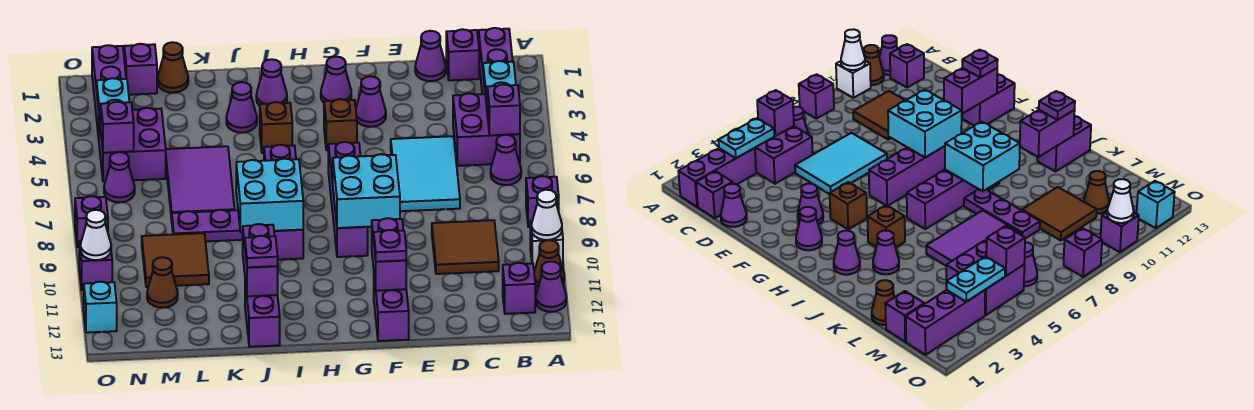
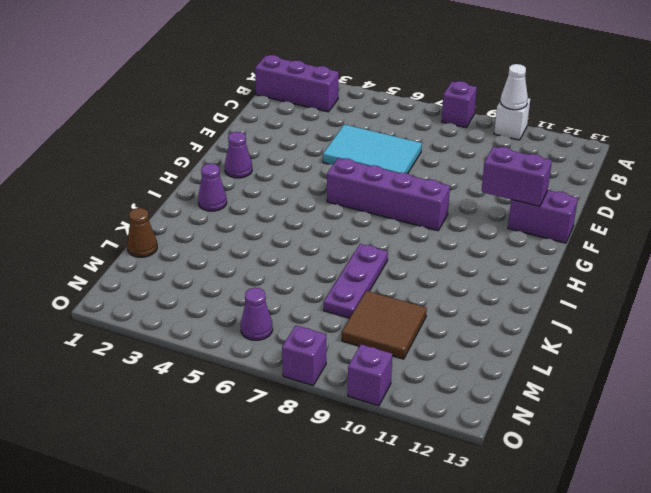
none -> brown cone A11 level 1
none -> purple cone A12 level 1
none -> purple brick B4:C5 level 1
none -> purple cone B6 level 1

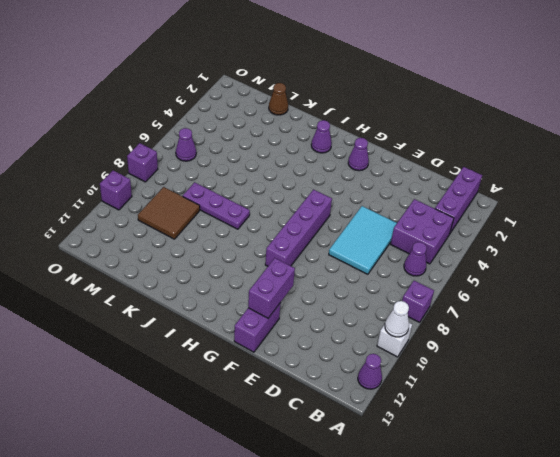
none -> brown cone A11 level 1
none -> purple brick B12 level 1
none -> purple brick C1 level 1
none -> brown tile C9:D10 level 1

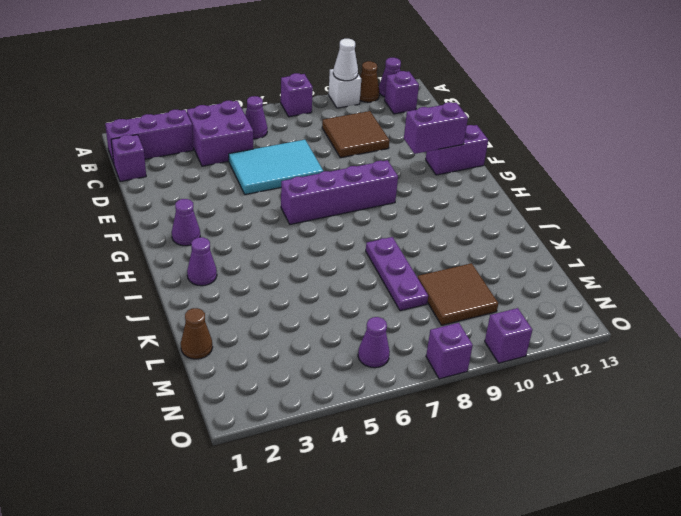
none -> purple cone D1 level 1
none -> purple cone F3 level 1
none -> brown brick G4 level 1
none -> brown brick I4 level 1

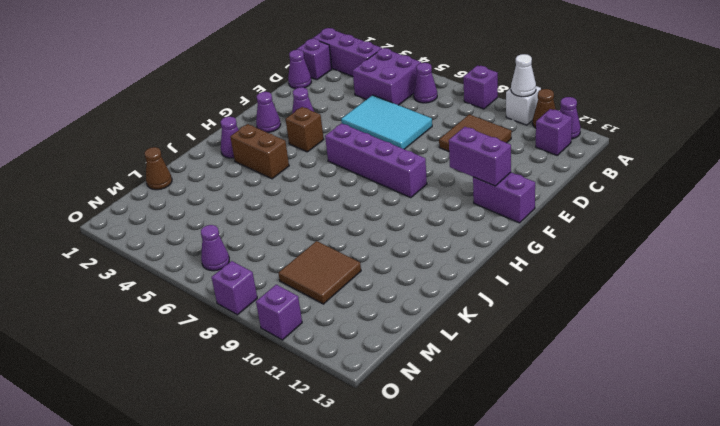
brown brick I3:I4 level 1 -> brown brick I4 level 1
none -> purple brick I6:I9 level 1
none -> purple cone J3 level 1
none -> purple plate J8:L8 level 1
none -> purple brick J12:J13 level 1

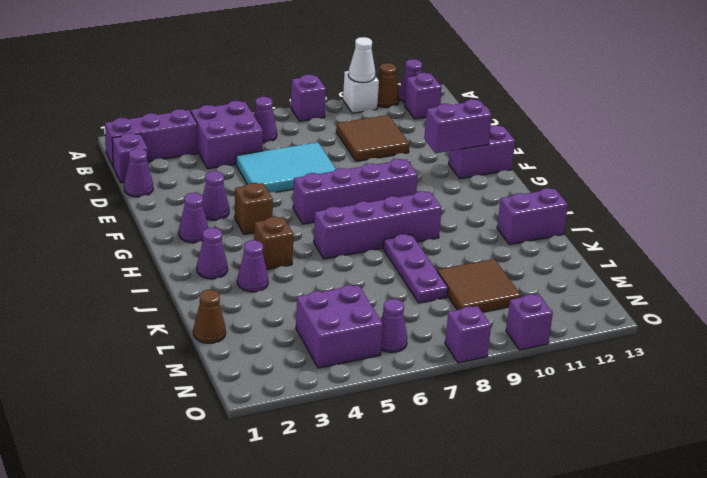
none -> purple tile K5:L7 level 1
none -> purple brick M1 level 1
none -> brown cone M11 level 1
none -> purple brick N1:N3 level 1

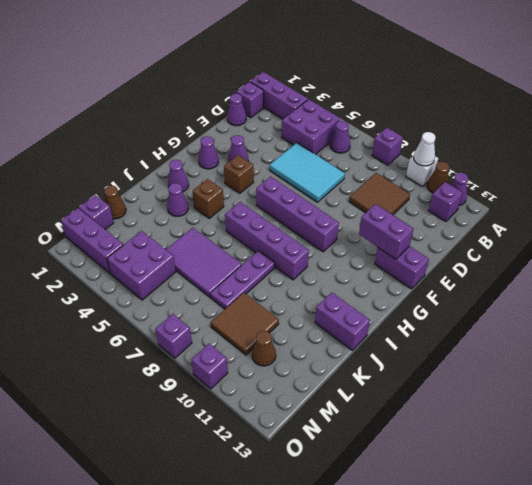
none -> purple cone N6 level 1
none -> cyan brick O12 level 1
none -> cyan plate B3:B4 level 2
none -> purple brick B5 level 2

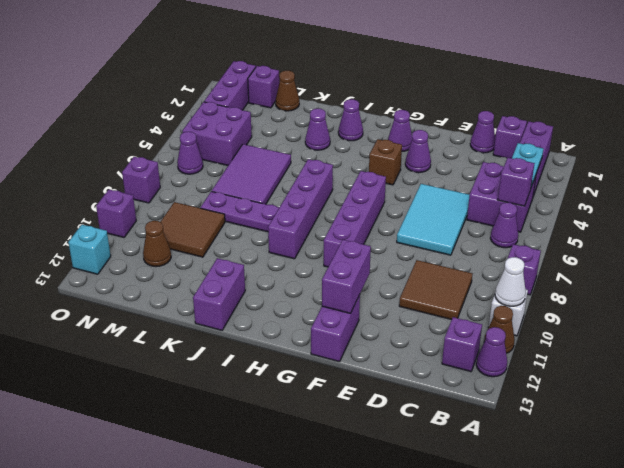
none -> brown brick I4 level 1
none -> cyan brick F8:G9 level 2
none -> cyan brick I8:J9 level 2
none -> purple brick J11:J12 level 2

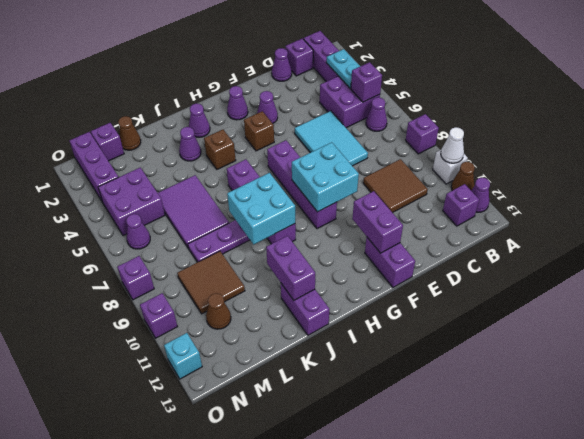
none -> cyan plate N3:N4 level 2
none -> purple brick N5 level 2
none -> white cone O10 level 2
none -> purple plate F12 level 3

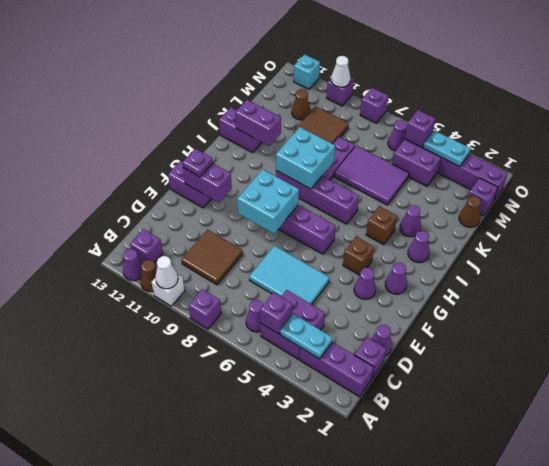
none -> purple plate J12 level 3

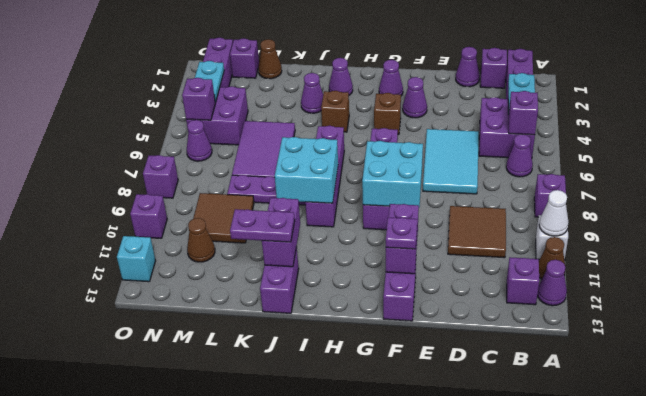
purple plate J12:K12 level 3 -> purple plate J12 level 3
none -> white cone O10 level 2

